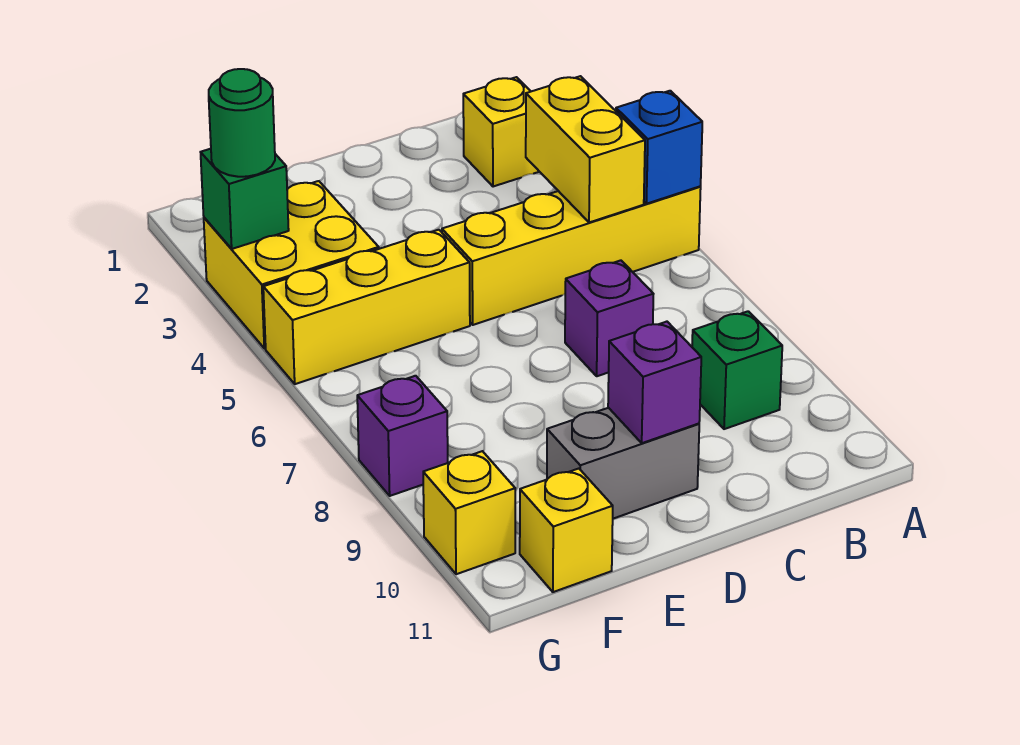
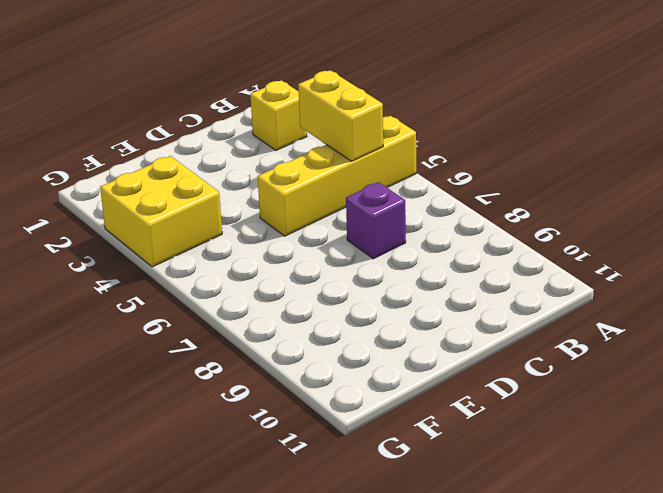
none -> green brick B9 level 1
none -> grey brick D10:E10 level 1
none -> yellow brick E5:G5 level 1

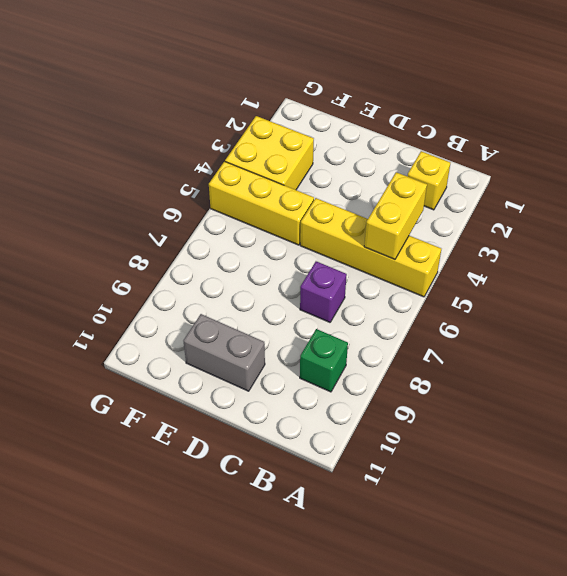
none -> yellow brick F11 level 1
none -> purple brick G8 level 1
none -> yellow brick G10 level 1

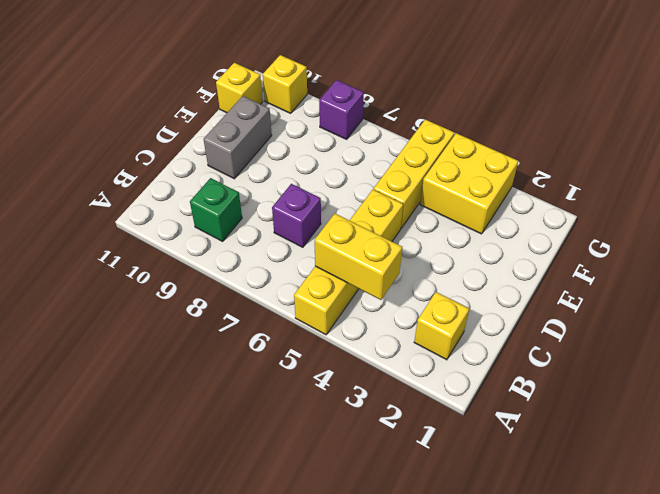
none -> blue brick A5 level 2
none -> purple brick D10 level 2
none -> green brick G3 level 2

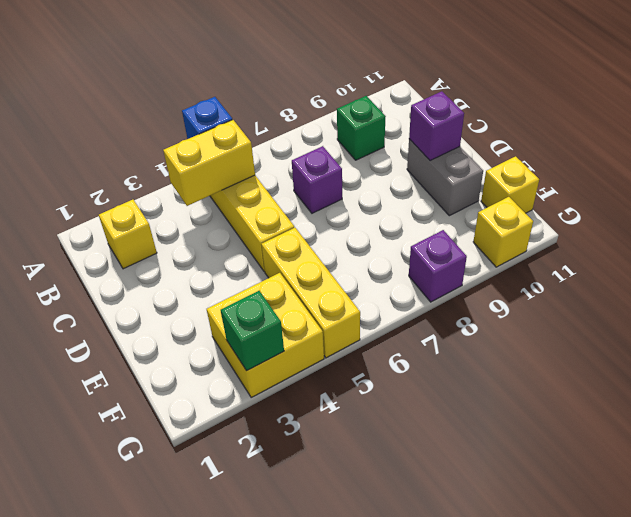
none -> green round brick G3 level 3

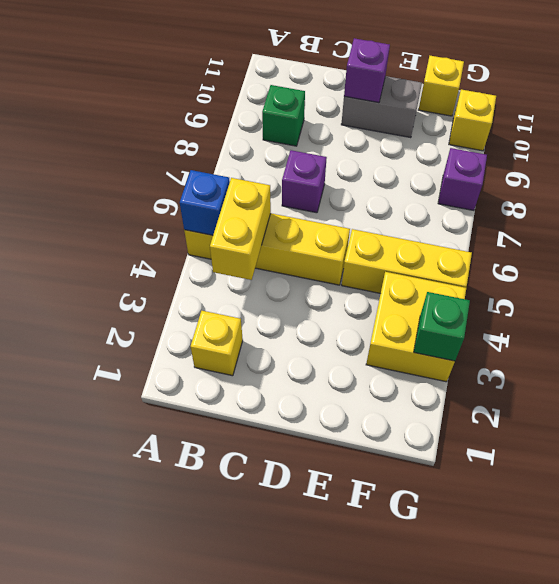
none -> green round brick G3 level 3

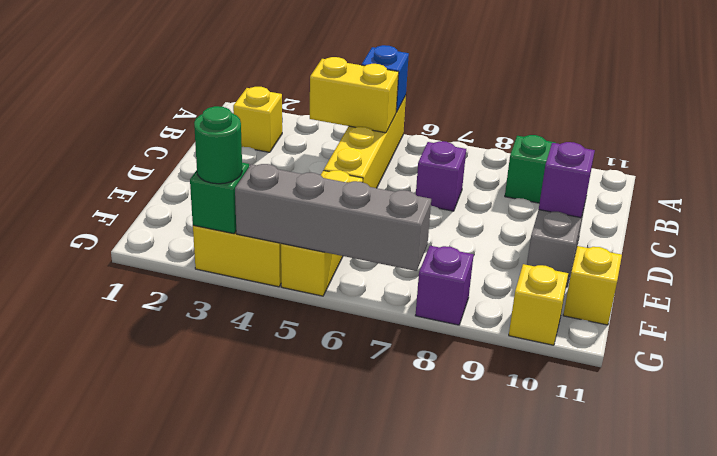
grey brick G4:G7 level 2 -> none

